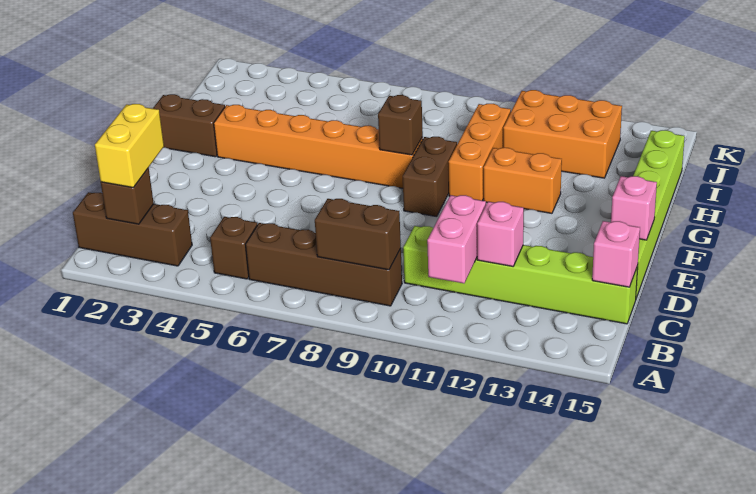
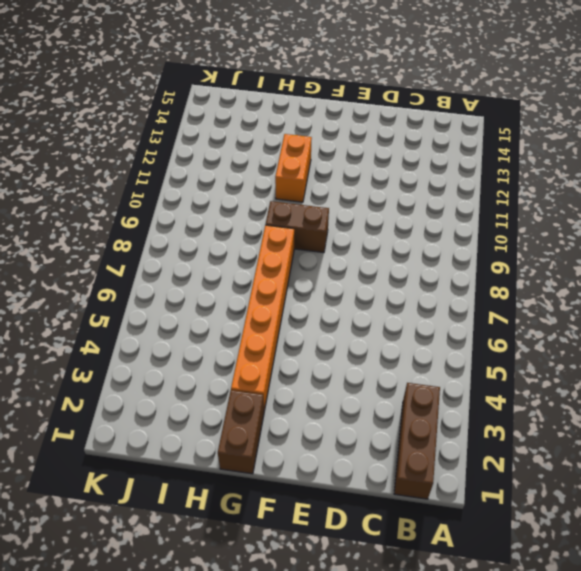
none -> brown brick B5 level 1
none -> brown brick B6:B9 level 1
none -> lime brick C10:C15 level 1

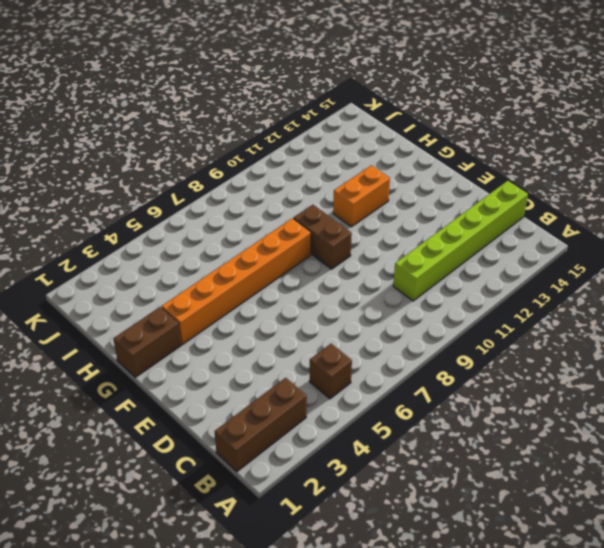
none -> brown brick B6:B9 level 1
none -> lime brick D15:I15 level 1
none -> orange brick G10:I10 level 1

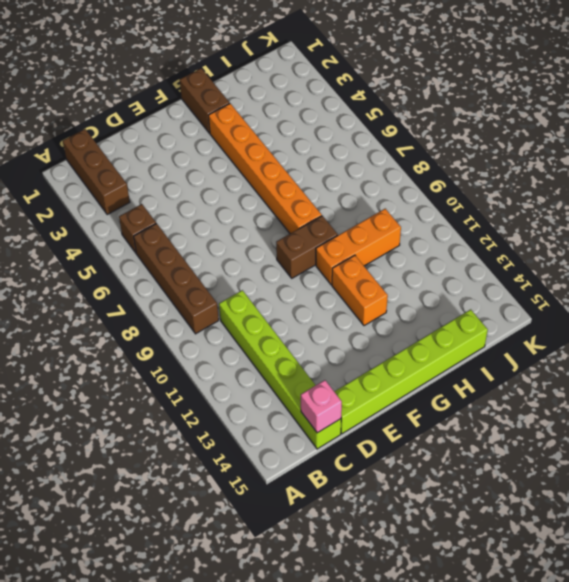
none -> orange brick I11:J13 level 1
none -> brown brick B2 level 2
none -> brown brick B8:B9 level 2

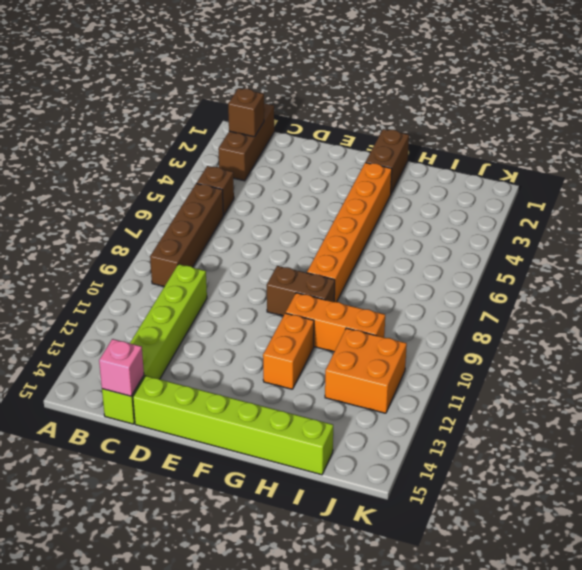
orange brick I11:J12 level 1 -> orange brick I11:J13 level 1
none -> brown brick B8:B9 level 2
none -> pink brick B11:C11 level 2
none -> pink brick C12 level 2

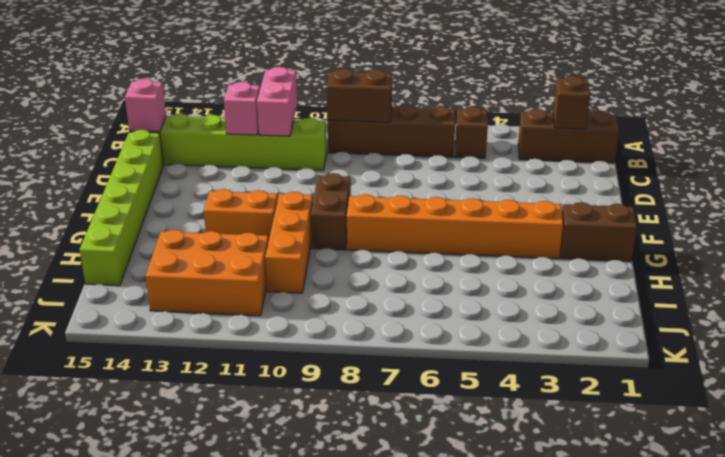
none -> pink brick E15 level 2
none -> brown brick G8 level 2
none -> yellow brick B2:C2 level 3

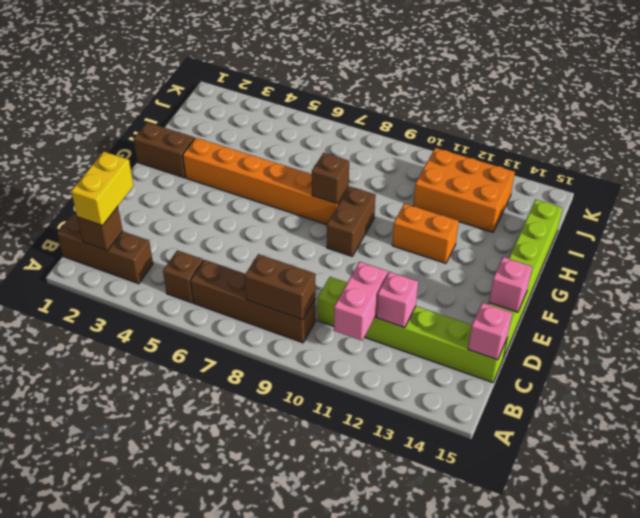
none -> orange brick G10:I10 level 1

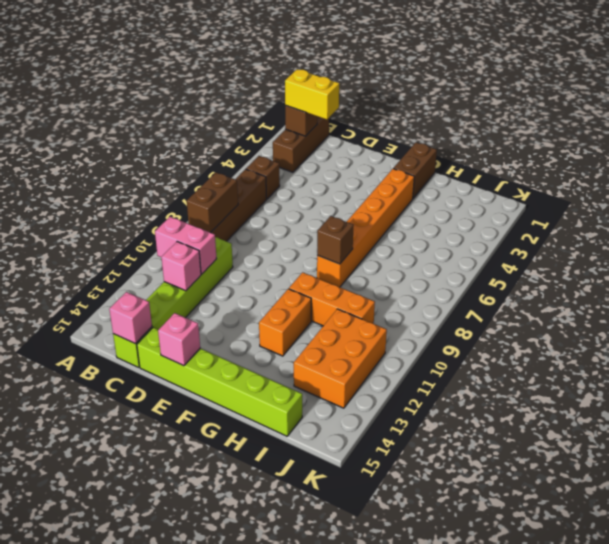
none -> brown brick F9:G9 level 1

